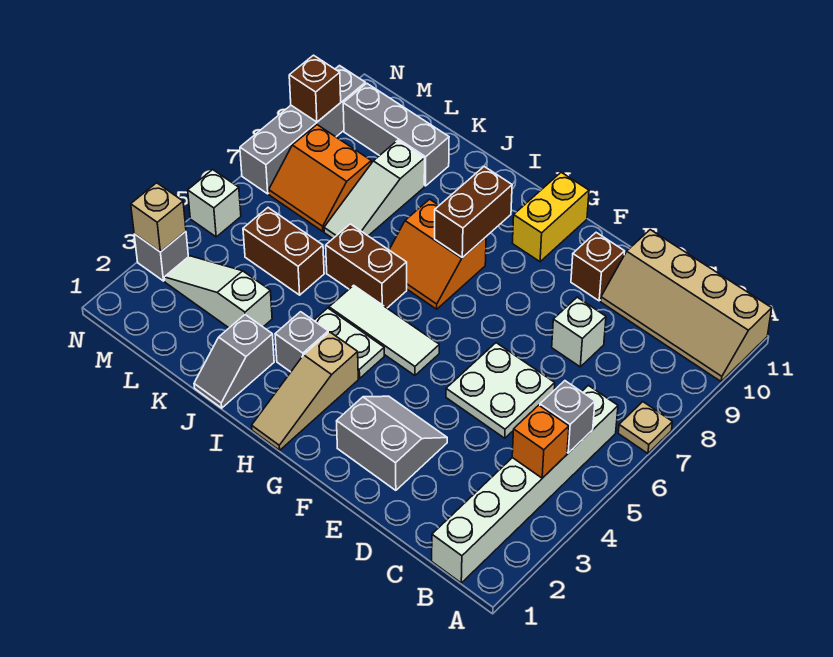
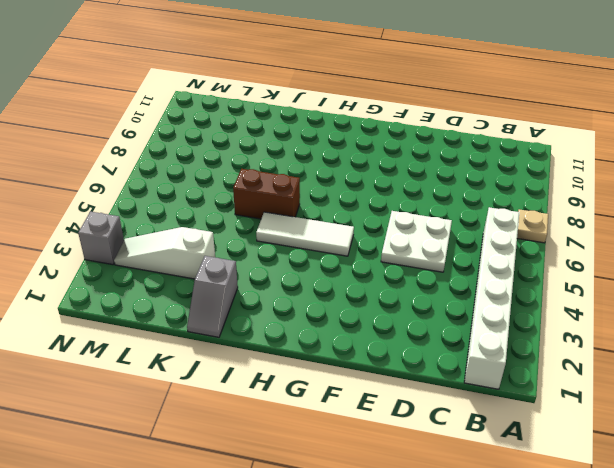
none -> tan slope A10:D11 level 1 top 11
none -> white brick D8 level 1
none -> grey slope E2:F3 level 1 top 2

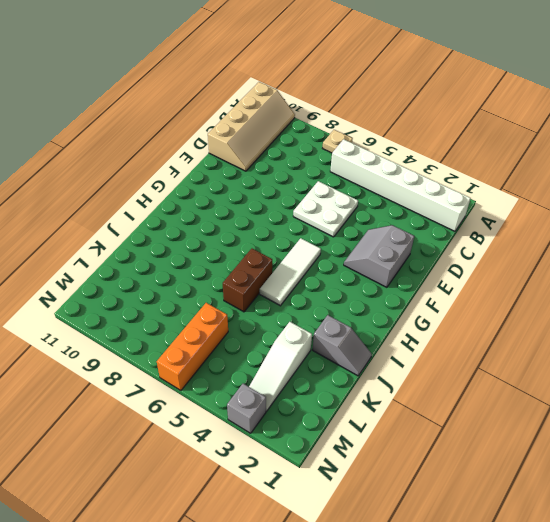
orange brick L6:N6 level 1 -> none
none -> white brick D8 level 1
none -> brown brick E10 level 1
none -> yellow brick G10:G11 level 1

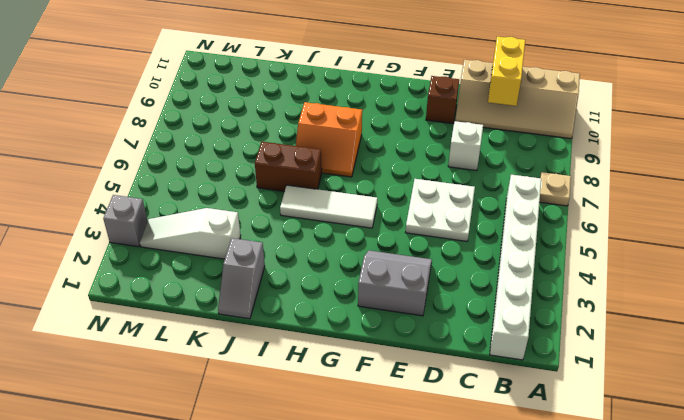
yellow brick C10:C11 level 2 -> yellow brick G10:G11 level 1
none -> tan slope H1:H3 level 1 top 3
none -> white plate H4:I4 level 1
none -> grey brick I3 level 1

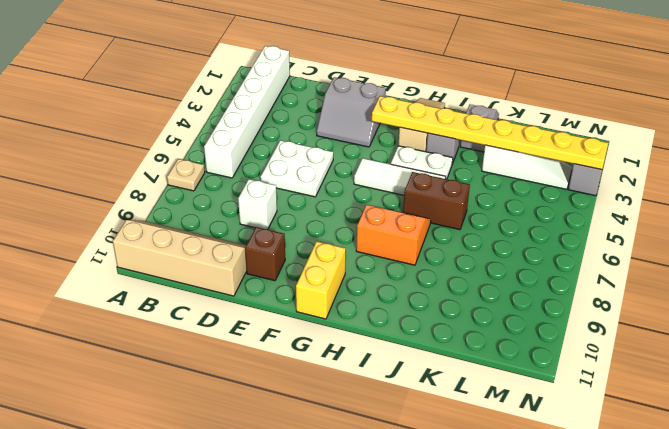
yellow plate G3:N3 level 2 -> tan brick N3 level 2
none -> brown brick K5:L5 level 1
none -> white slope K7:K9 level 1 top 9
none -> grey brick K10:M10 level 1

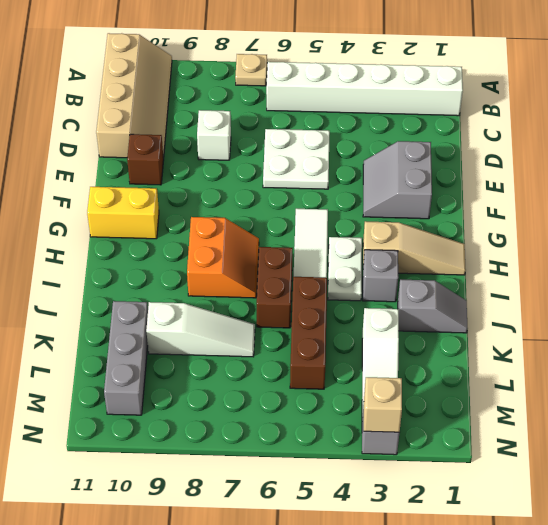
brown brick J5:L5 level 1 -> brown brick K5:L5 level 1
none -> orange slope L7:M8 level 1 top 8
none -> white brick N5 level 1
none -> grey brick N7:N10 level 1

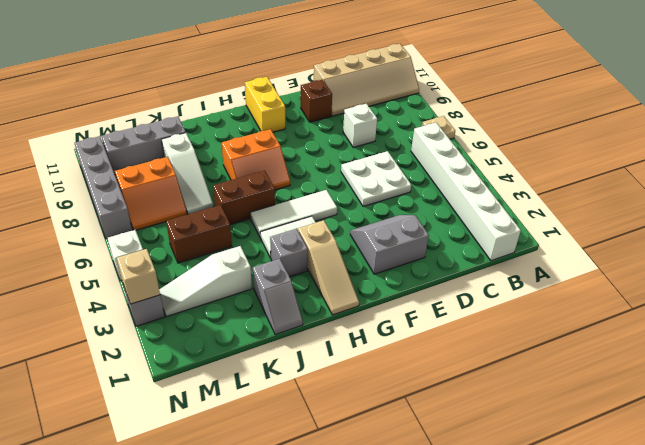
none -> orange brick B4 level 2
none -> grey brick B5 level 2
none -> brown brick H8:H9 level 2

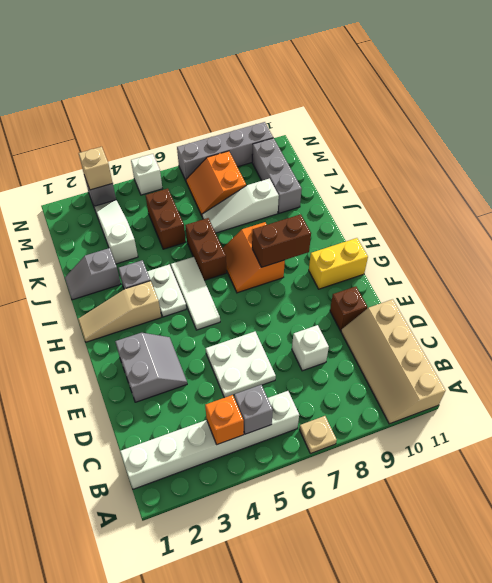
none -> brown brick N9 level 2

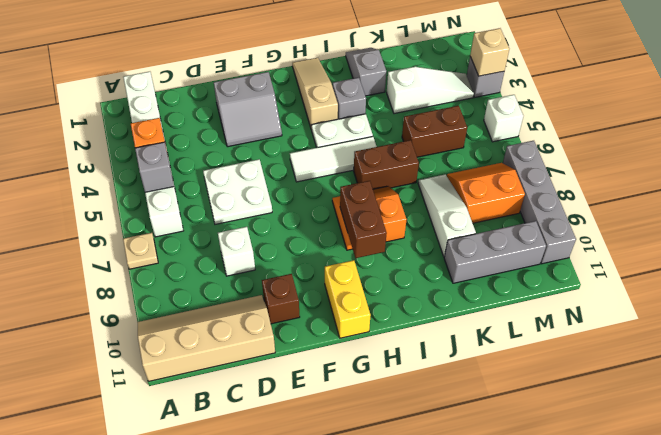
none -> brown brick N9 level 2

